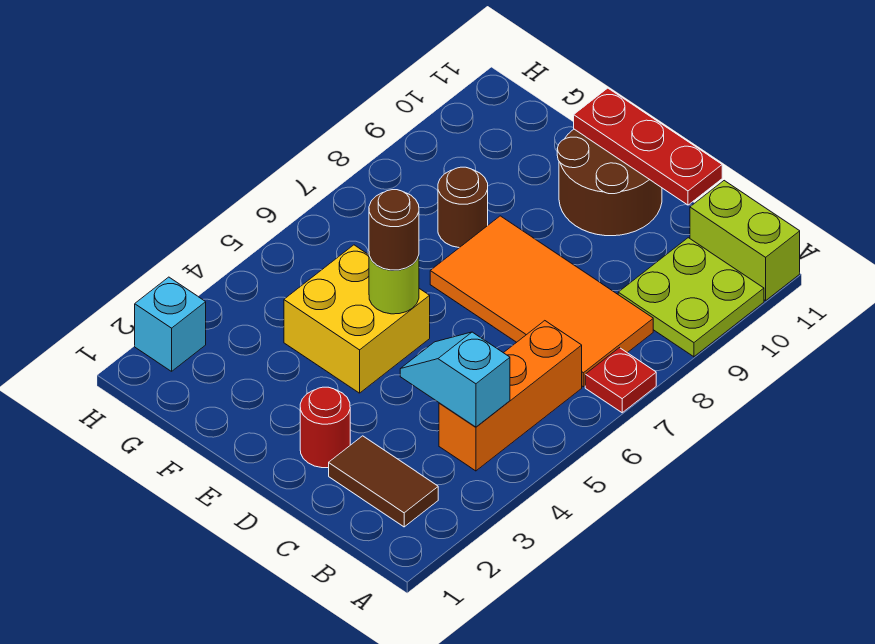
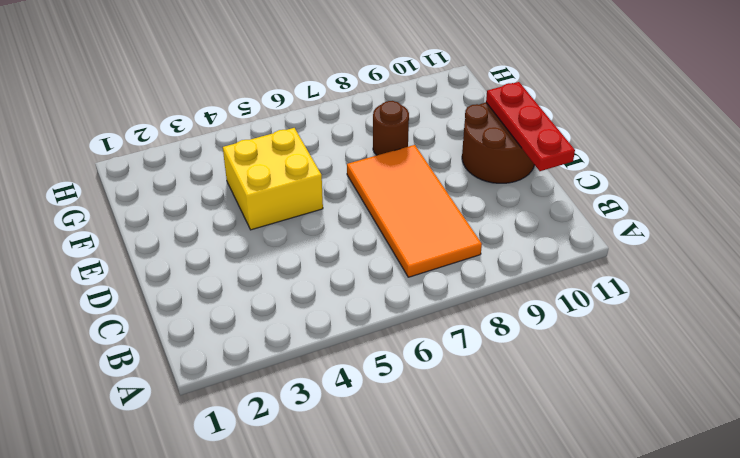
none -> red plate A7 level 1
none -> lime plate A9:B10 level 1
none -> lime brick A11:B11 level 1

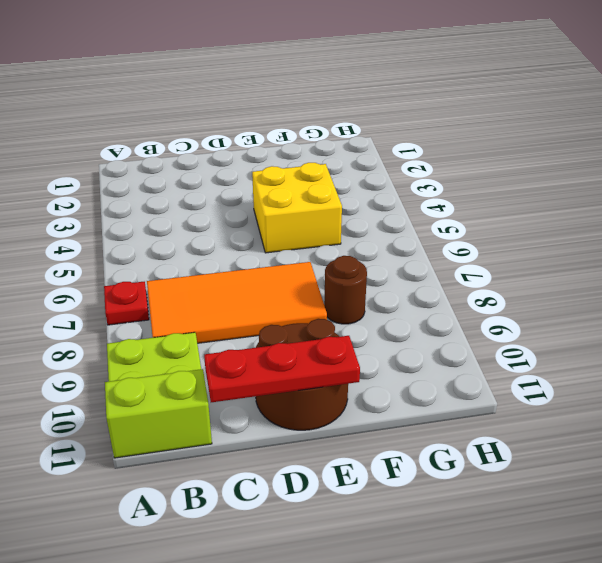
none -> brown tile B2:C2 level 1
none -> orange brick B4:B6 level 1
none -> red round brick D2 level 1

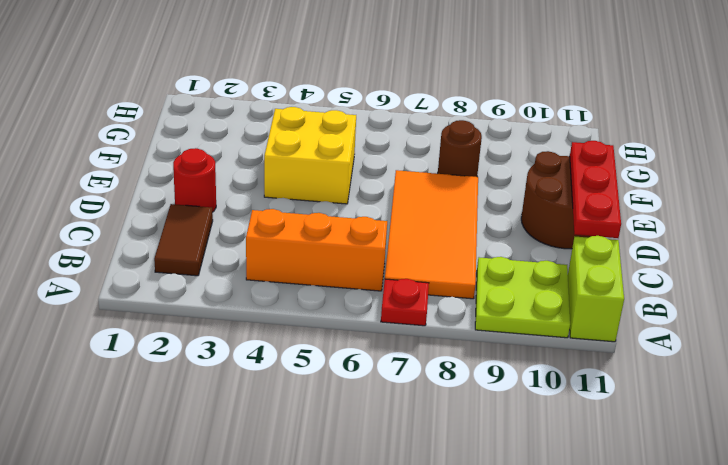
none -> cyan brick H2 level 1
none -> cyan slope B4:C4 level 2 top B
none -> lime round brick E5 level 2

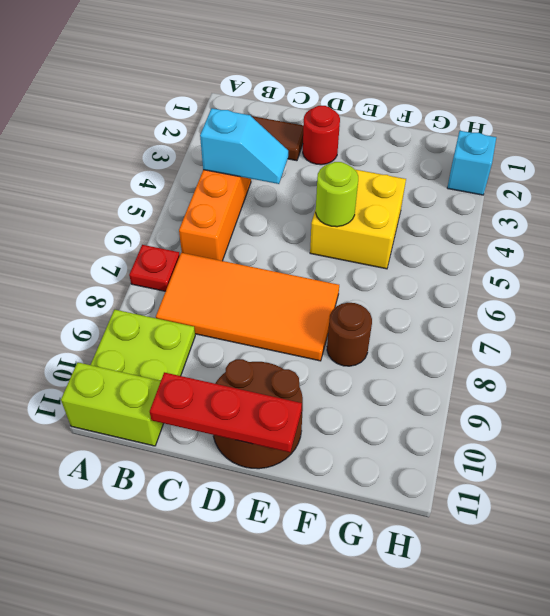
none -> brown round brick E5 level 3

